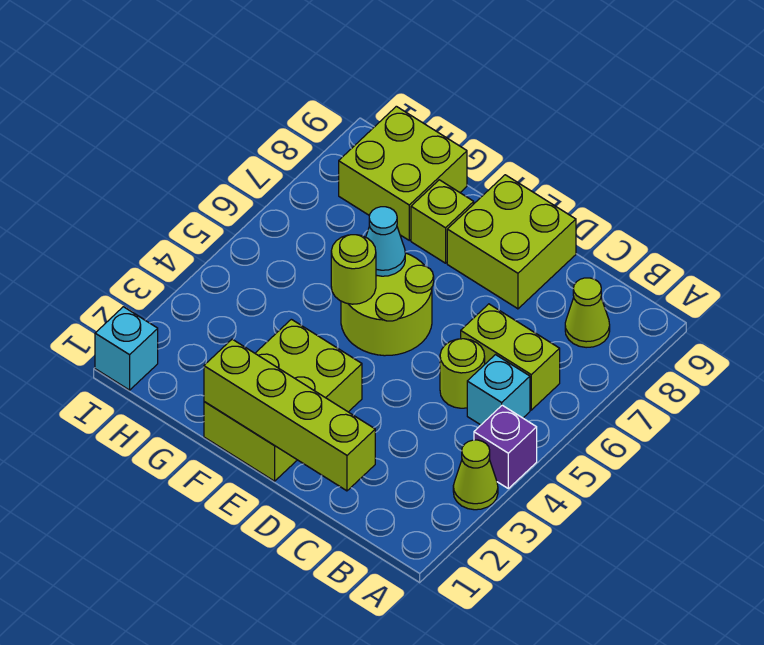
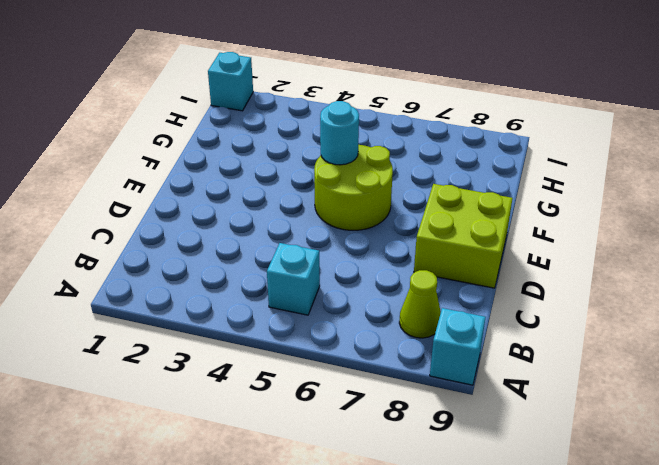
cyan brick A9 level 1 -> none
cyan round brick F5 level 2 -> lime round brick F5 level 2
none -> lime cone A3 level 1
none -> purple brick A4 level 1
none -> lime brick B6:C6 level 1

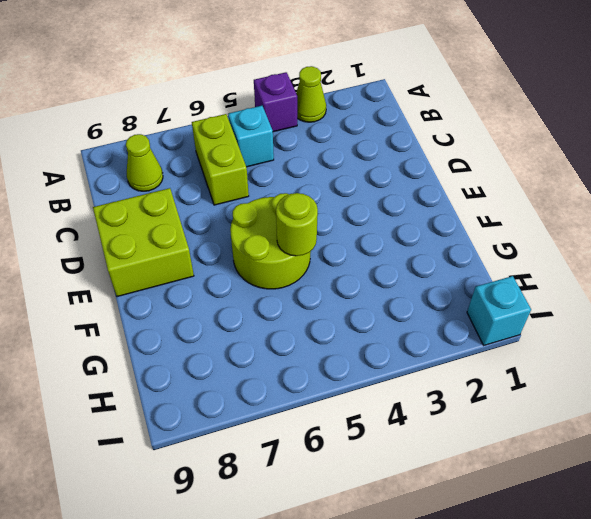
none -> lime round brick C5 level 1
none -> lime brick E1:F3 level 1
none -> lime brick F8 level 1

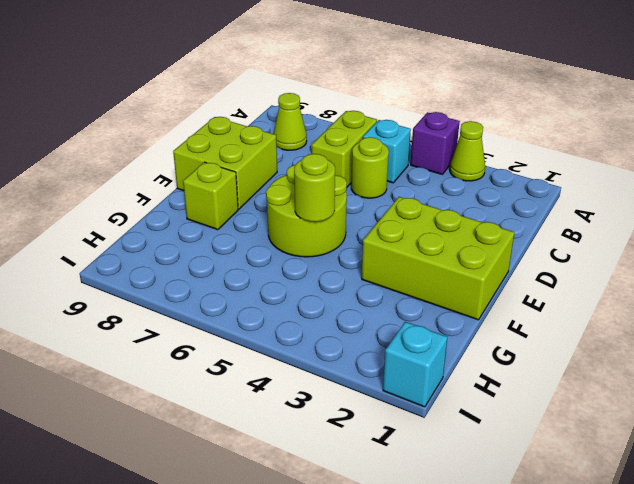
none -> lime brick G8:H9 level 1
none -> lime brick C1:F1 level 2
none -> cyan cone F6 level 2

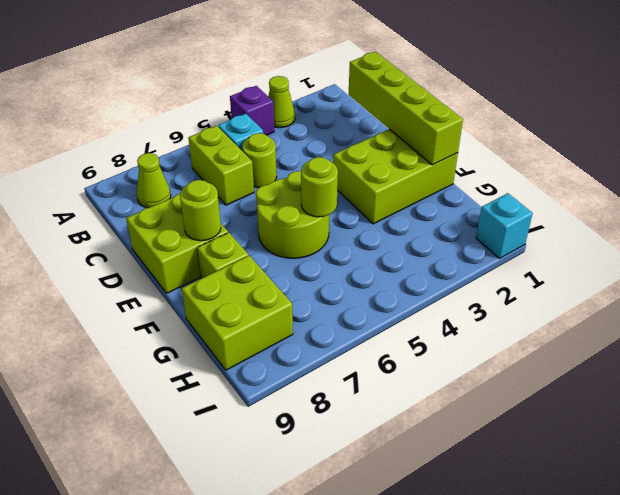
lime round brick E8 level 2 -> none
none -> cyan cone F6 level 2

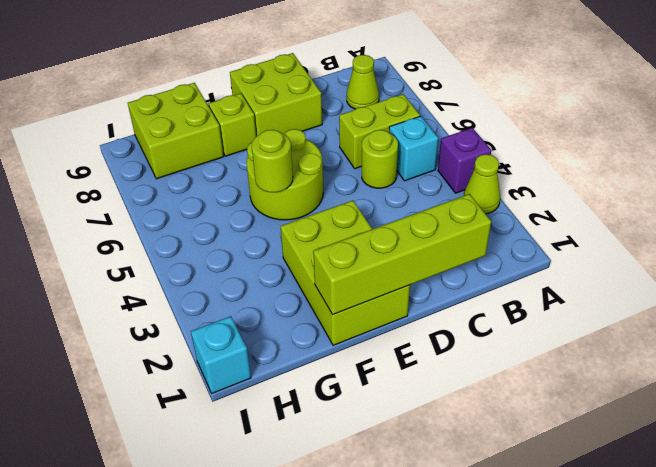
none -> cyan cone F6 level 2

